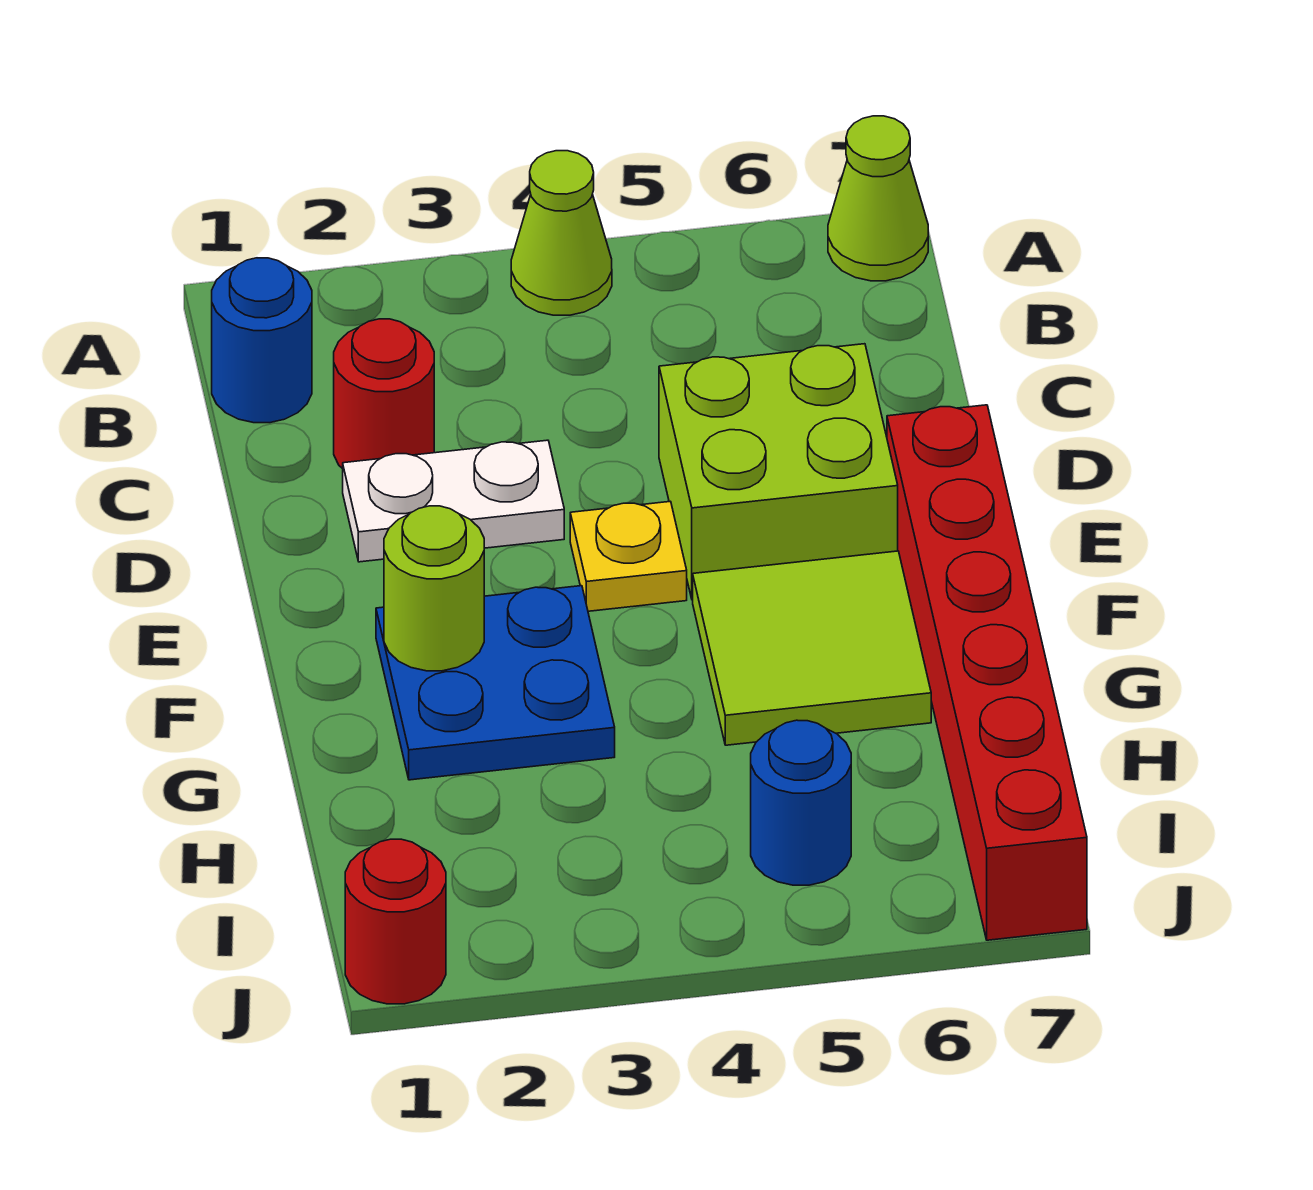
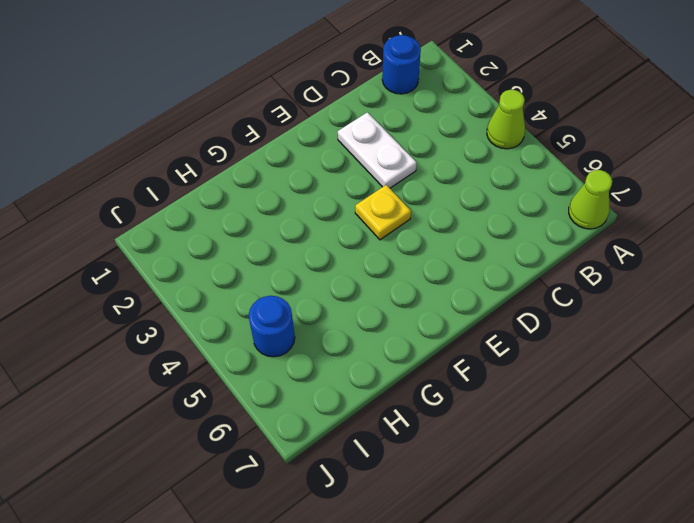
none -> red round brick C2 level 1
none -> lime brick D5:E6 level 1
none -> red brick E7:J7 level 1

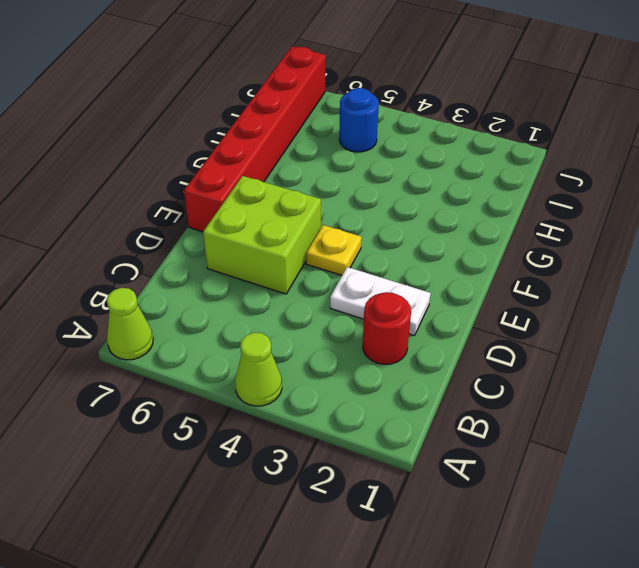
none -> blue round brick B1 level 1
none -> blue plate F2:G3 level 1
none -> lime tile F5:G6 level 1

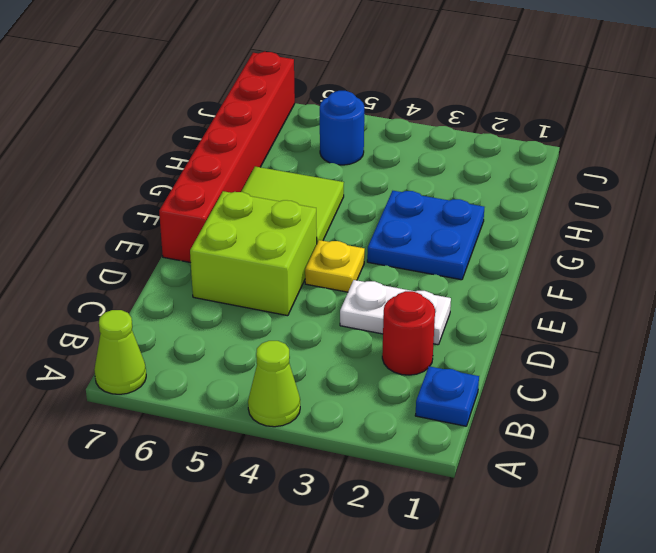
blue plate B1 level 1 -> blue round brick B1 level 1
none -> red round brick J1 level 1
none -> lime round brick F2 level 2

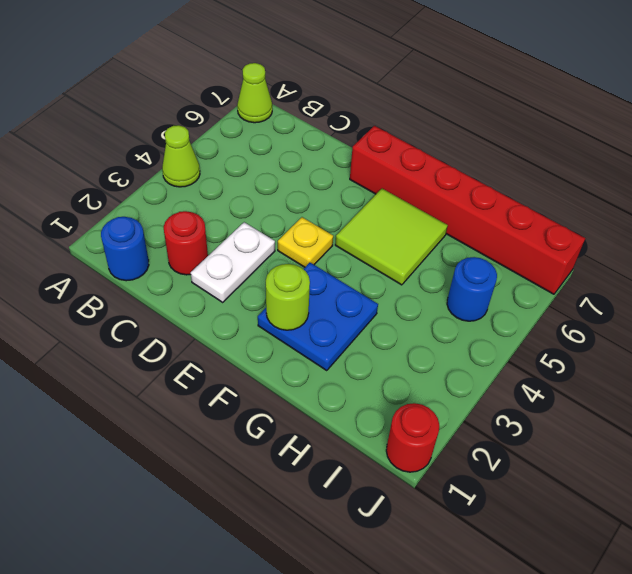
none -> lime brick D5:E6 level 1

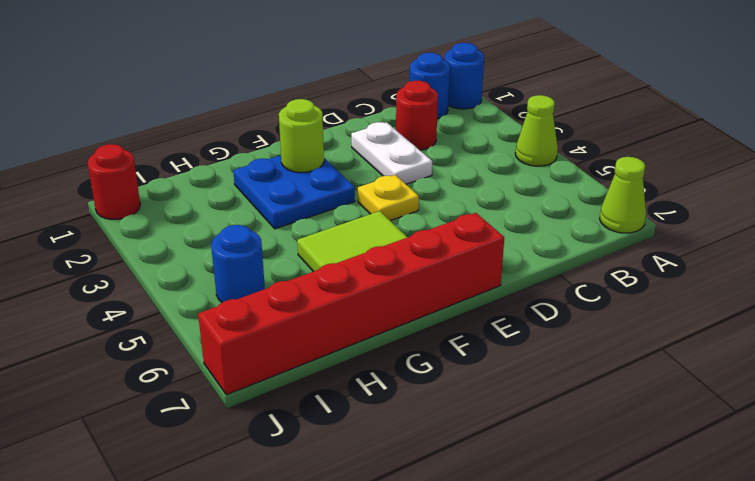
blue round brick A1 level 1 -> none
none -> lime brick D5:E6 level 1

